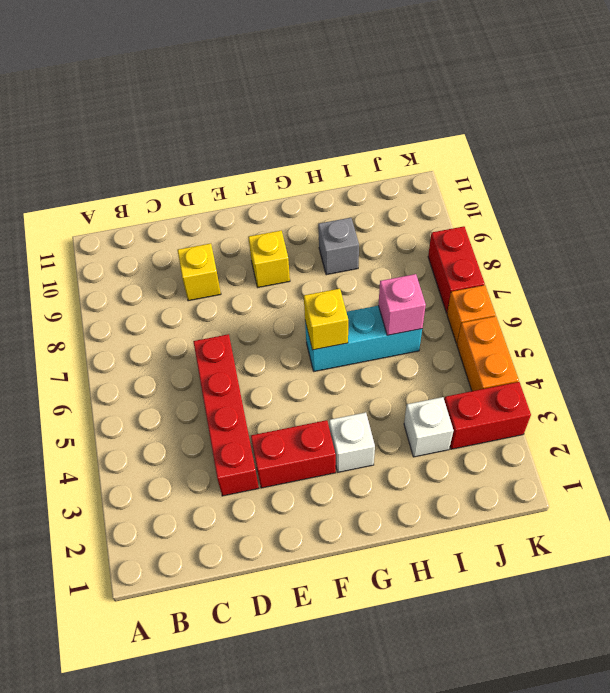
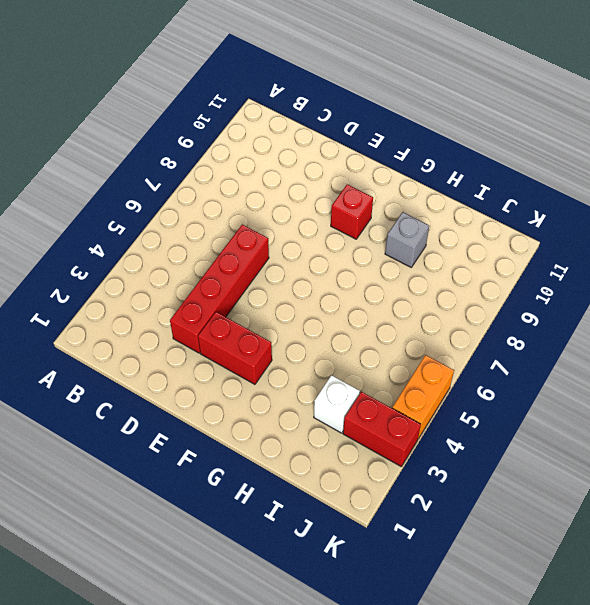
red brick F9 level 1 -> yellow brick F9 level 1
none -> yellow brick D9 level 1
none -> white brick G3 level 1
none -> cyan brick G6:I6 level 1

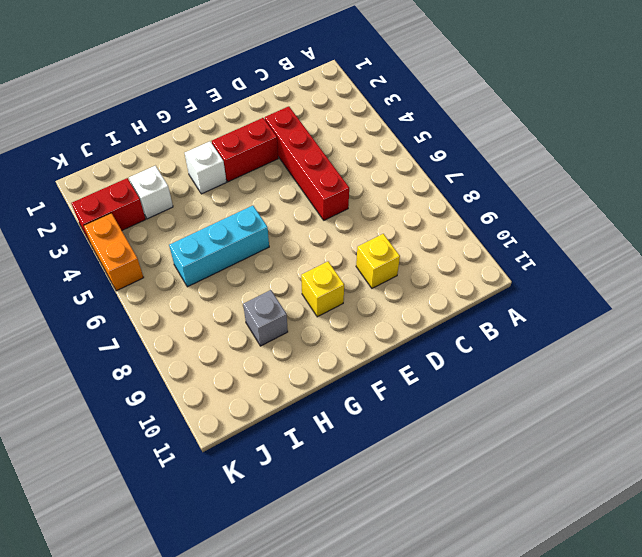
none -> orange brick K6 level 1
none -> red brick K7:K8 level 1
none -> yellow brick G6 level 2

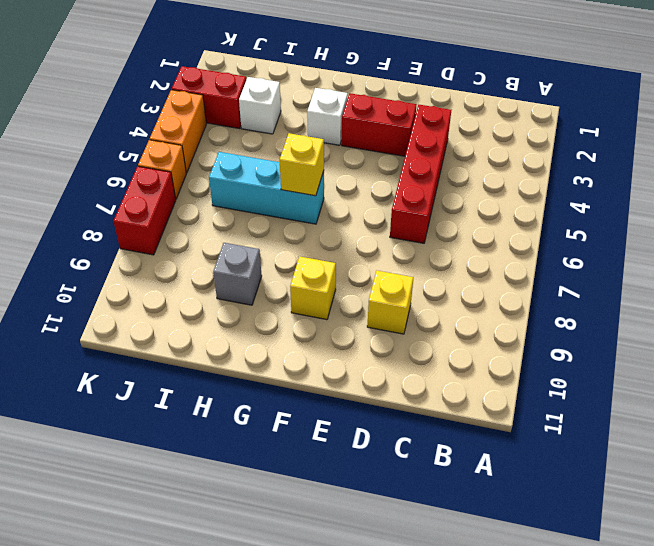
none -> pink brick I6 level 2

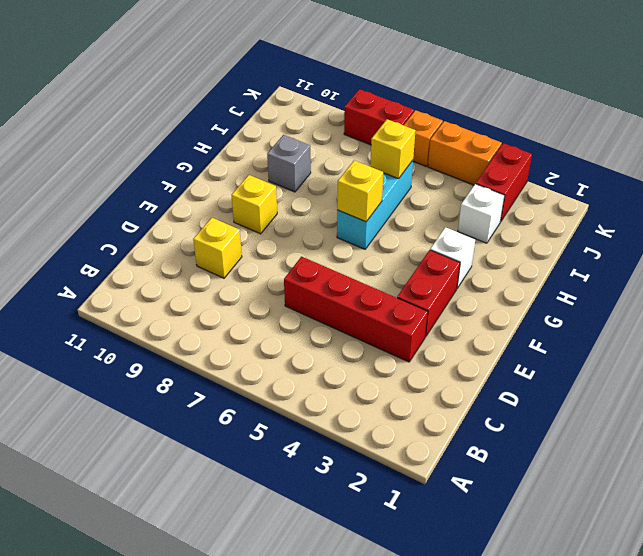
yellow brick I6 level 2 -> pink brick I6 level 2

